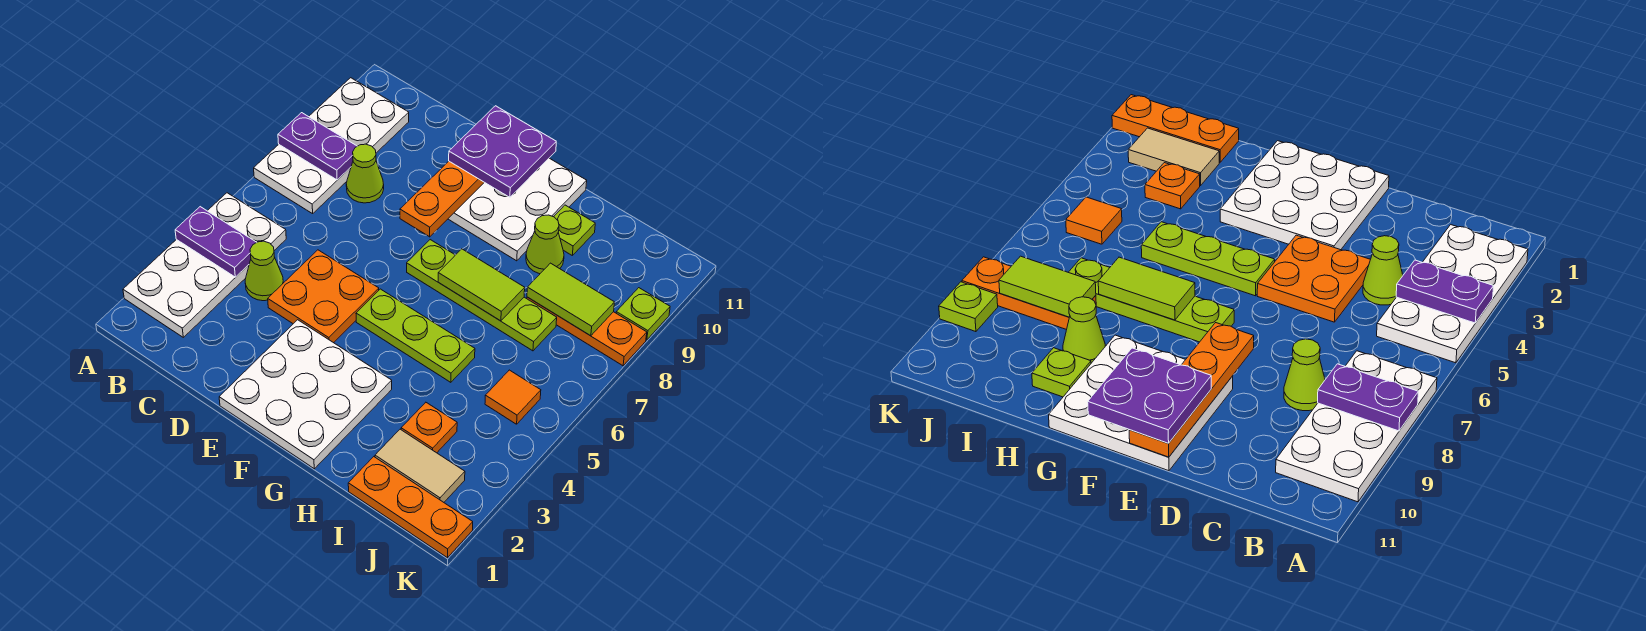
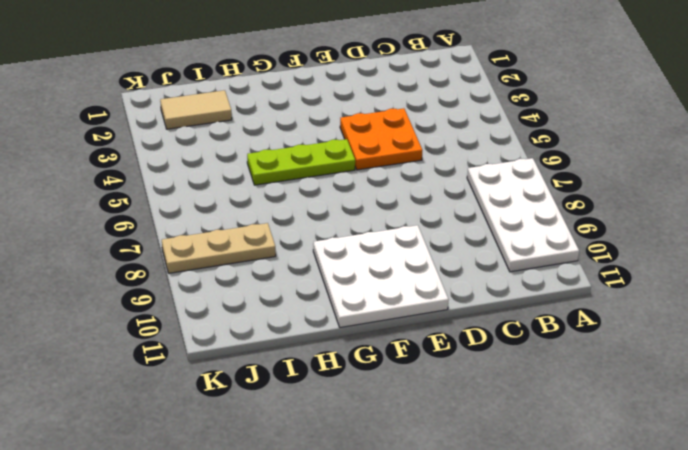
tan plate I8:K8 level 1 -> orange plate I8:K8 level 1
none -> white plate A2:B5 level 1
none -> lime cone C4 level 1
none -> lime cone C8 level 1

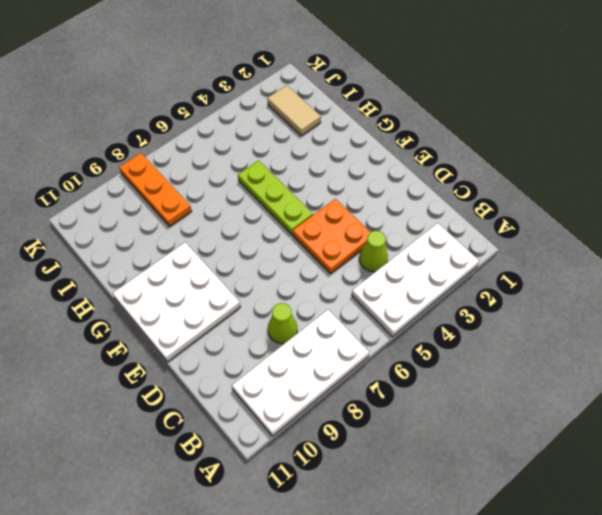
none -> white plate E1:G3 level 1
none -> lime plate F7:I7 level 1
none -> lime cone H9 level 1

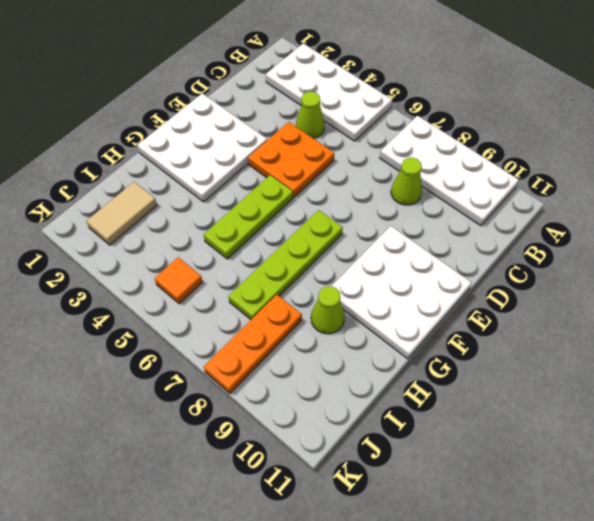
none -> lime plate H10 level 1
none -> orange plate I1:K1 level 1
none -> orange plate I3 level 1

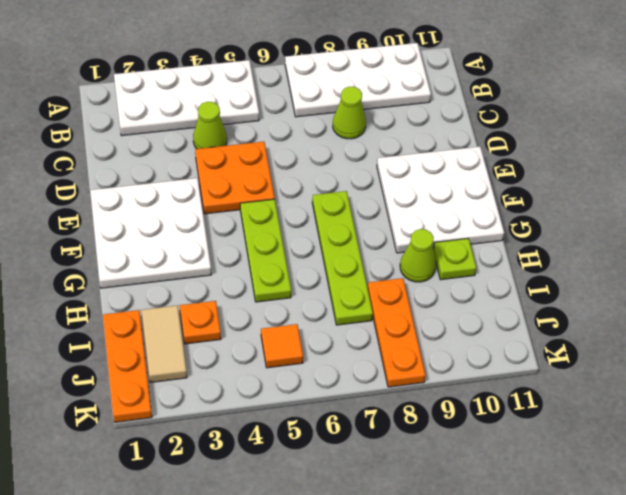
none -> lime plate K9 level 1
none -> purple plate A4:B4 level 2
none -> purple plate A8:B8 level 2

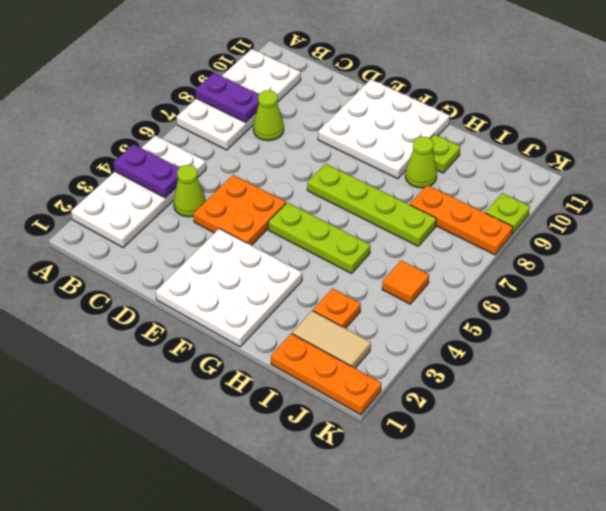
none -> orange plate E8:E11 level 2
none -> lime tile G7:H7 level 2
none -> lime tile I8:J8 level 2

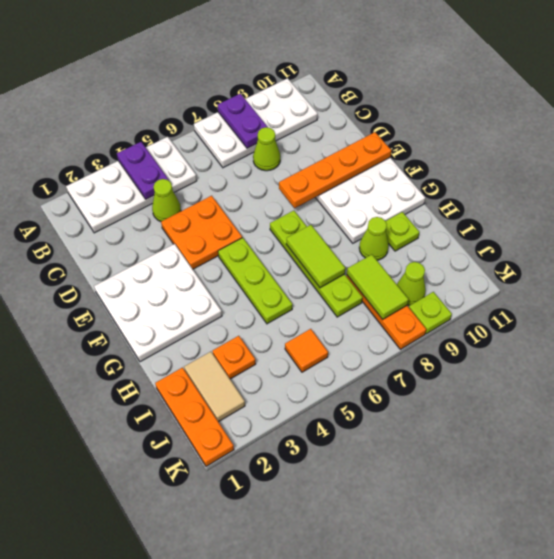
lime cone J9 level 1 -> none
none -> purple plate E10:F11 level 3

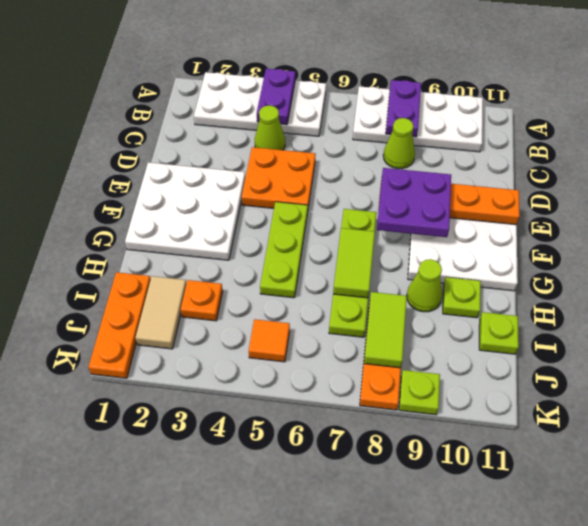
purple plate E8:F9 level 3 -> purple plate E10:F11 level 3
lime plate I11 level 1 -> none

